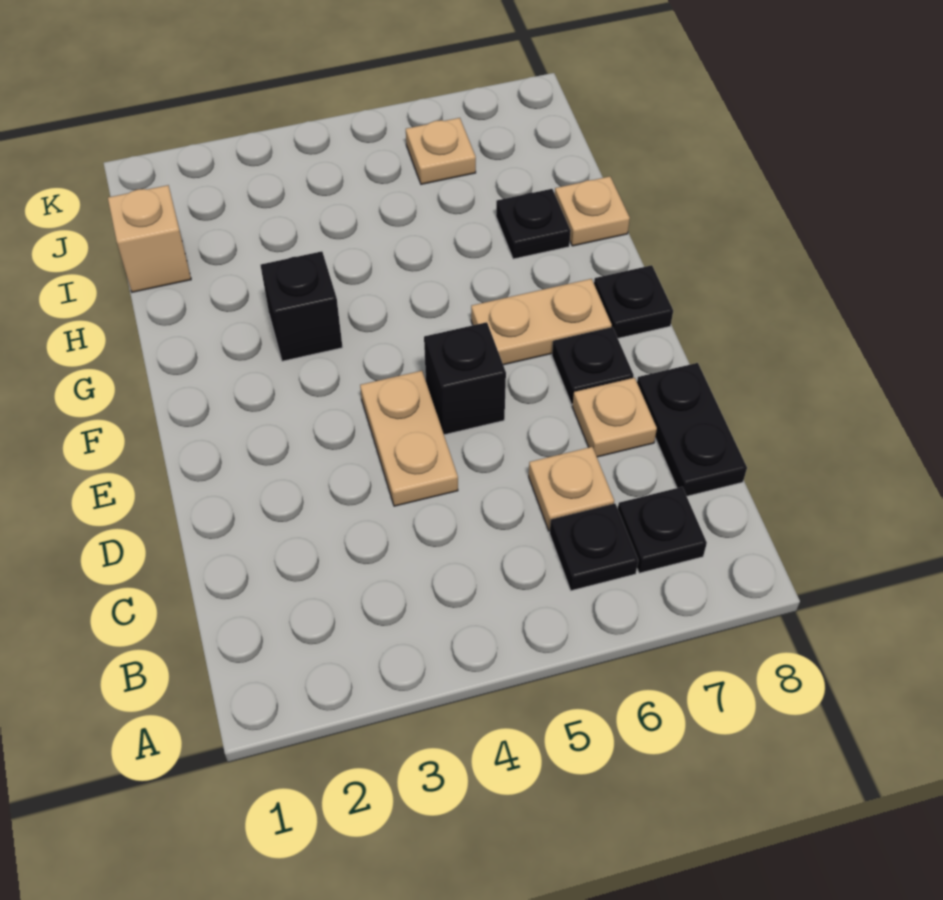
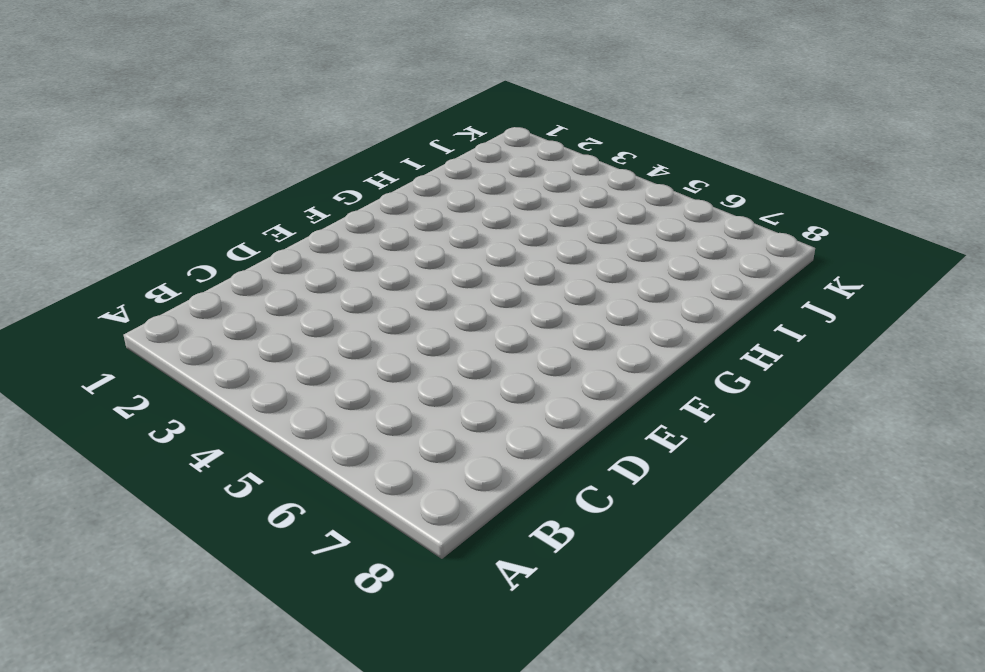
none -> black plate B6 level 1
none -> black plate B7 level 1
none -> tan plate C6 level 1

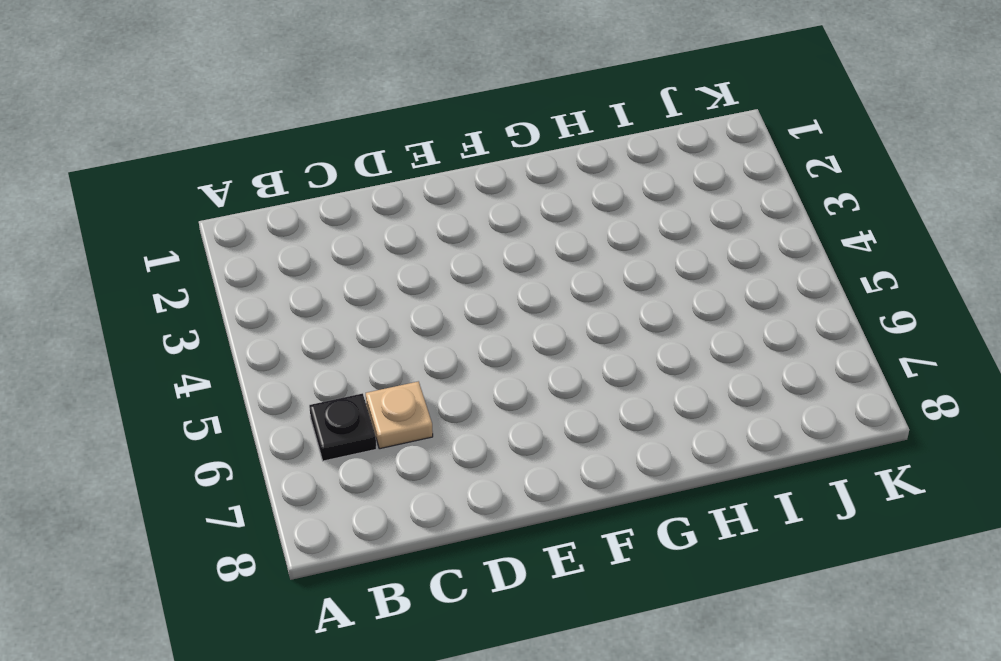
none -> black plate B7 level 1
none -> black plate C8:D8 level 1
none -> tan plate D4:E4 level 1

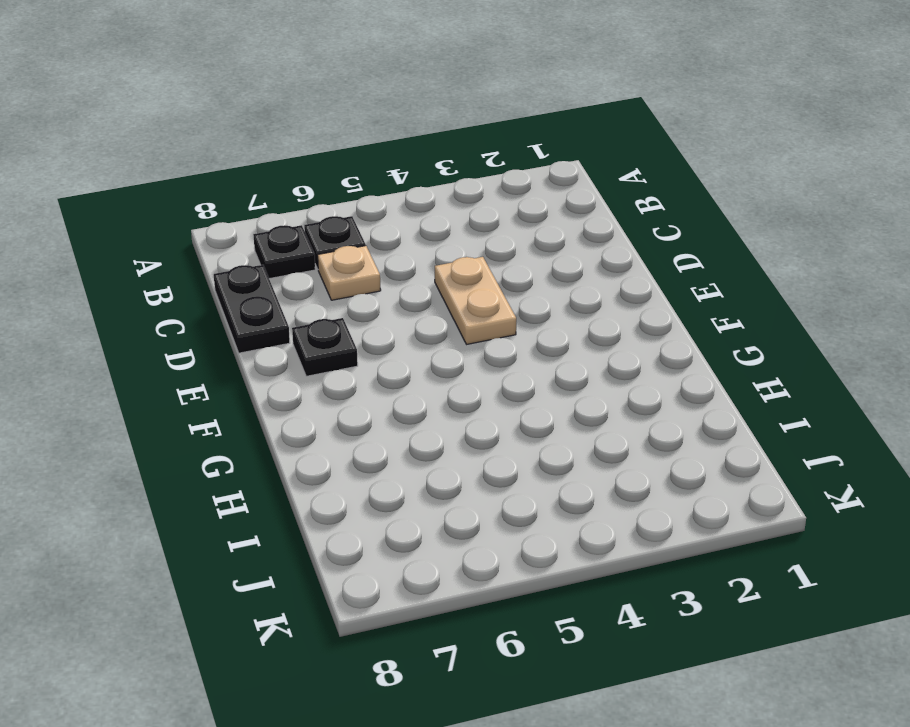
none -> tan plate D7 level 1
none -> black brick E5 level 1
none -> tan plate F6:F7 level 1

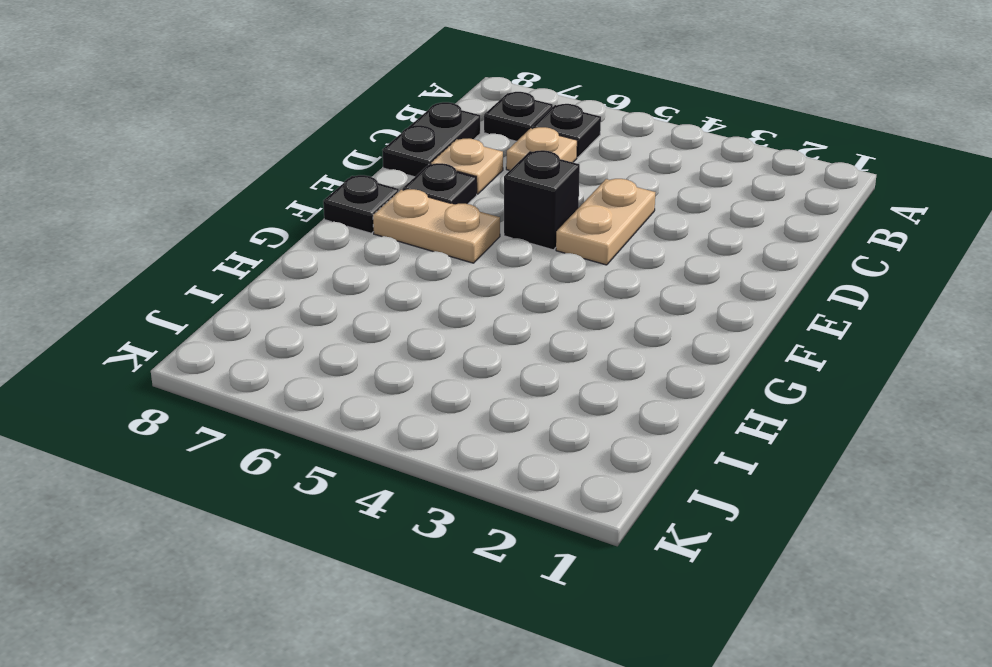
none -> black brick G3 level 1
none -> black plate H7 level 1
none -> tan plate H8 level 1

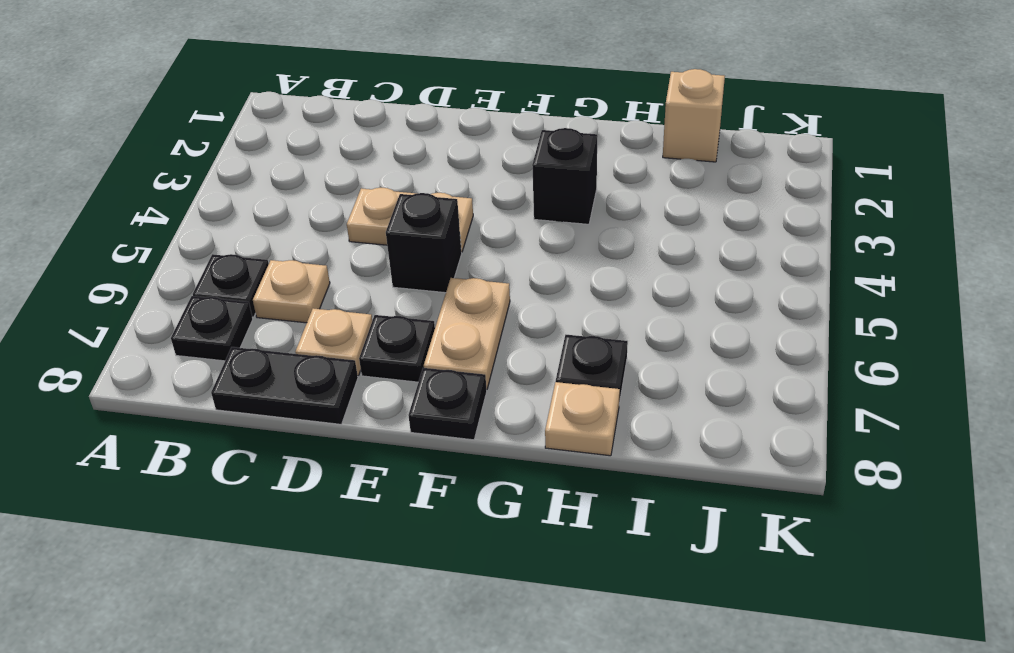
none -> tan plate J6 level 1

